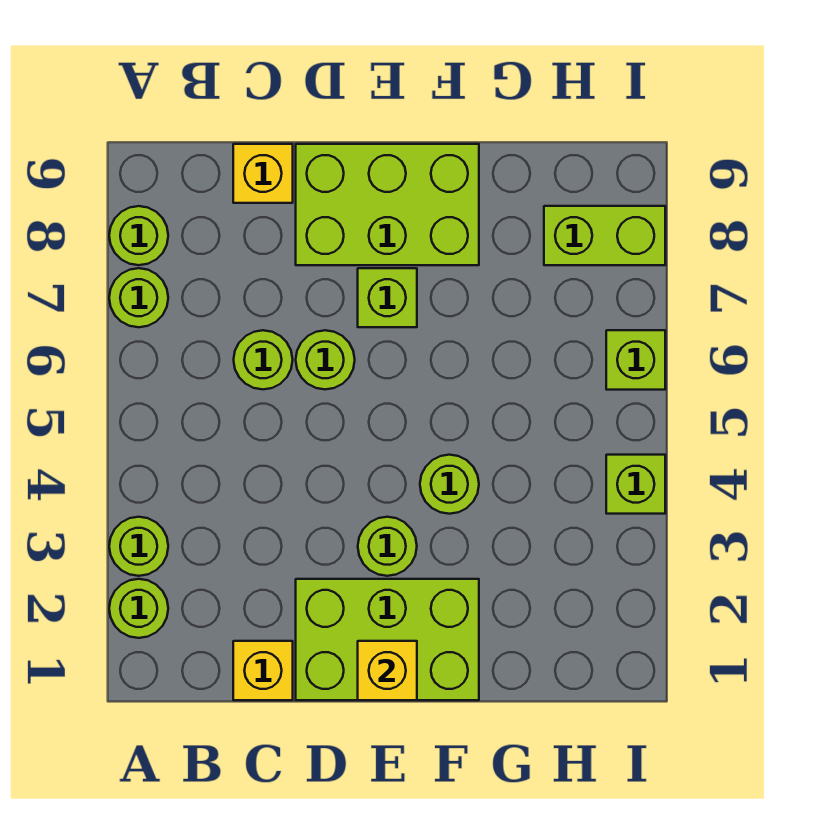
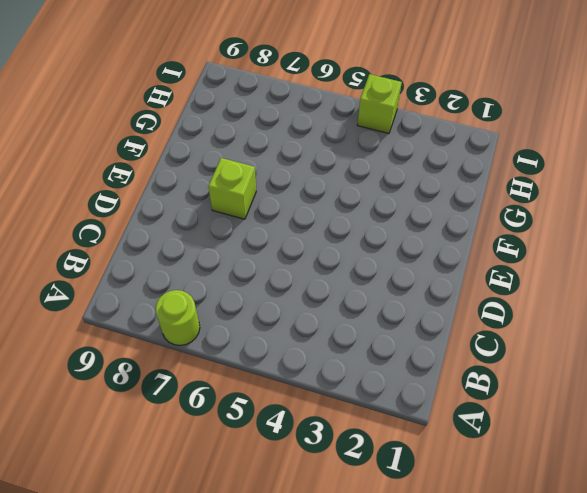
none -> lime round brick A2 level 1
none -> lime round brick A3 level 1
none -> lime round brick A8 level 1

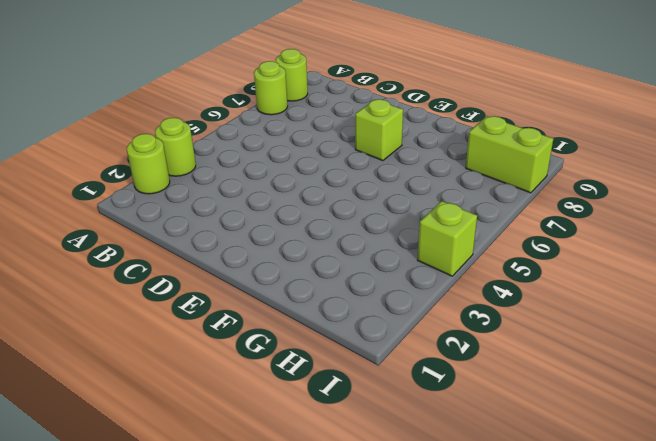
none -> yellow brick C1 level 1
none -> lime round brick C6 level 1
none -> yellow brick C9 level 1

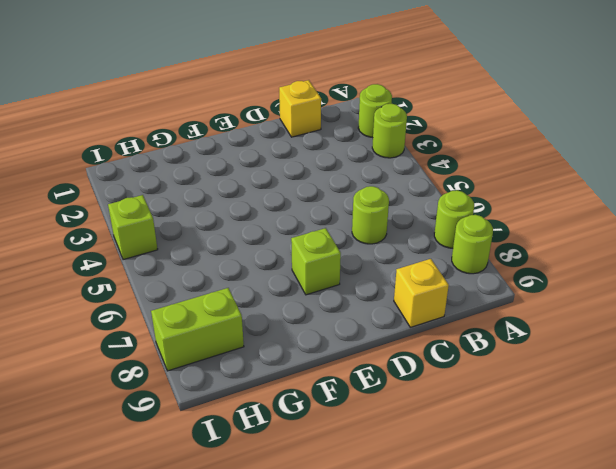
none -> lime brick D1:F2 level 1
none -> lime round brick D6 level 1
none -> lime brick D8:F9 level 1

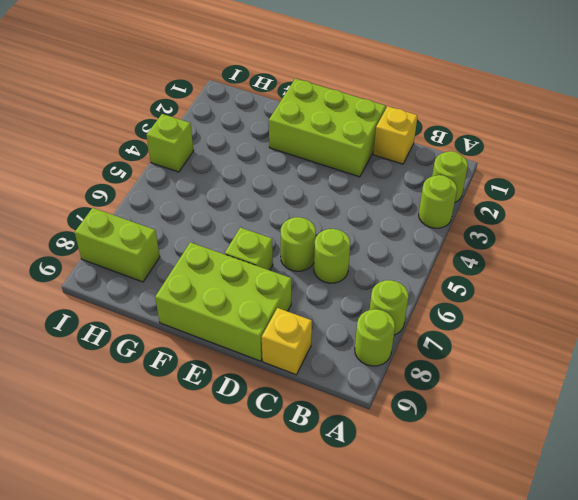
none -> lime round brick E3 level 1
none -> lime round brick F4 level 1
none -> lime brick I6 level 1

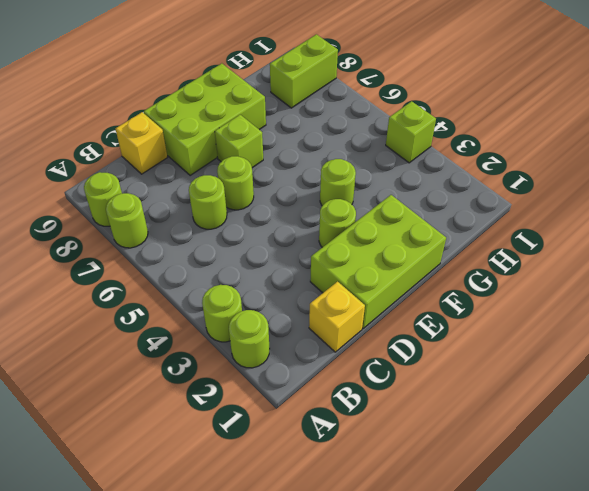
none -> lime brick I6 level 1
none -> yellow brick E1 level 2

